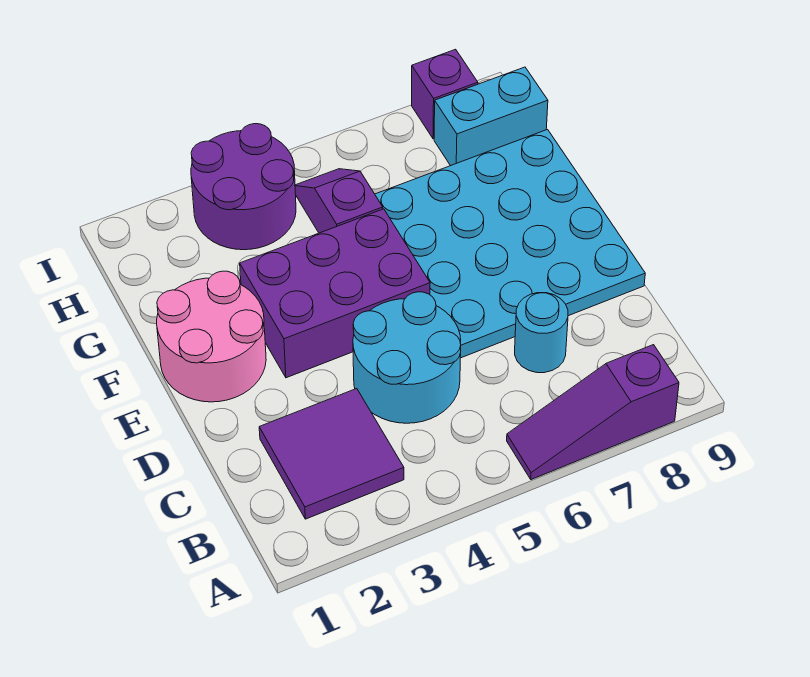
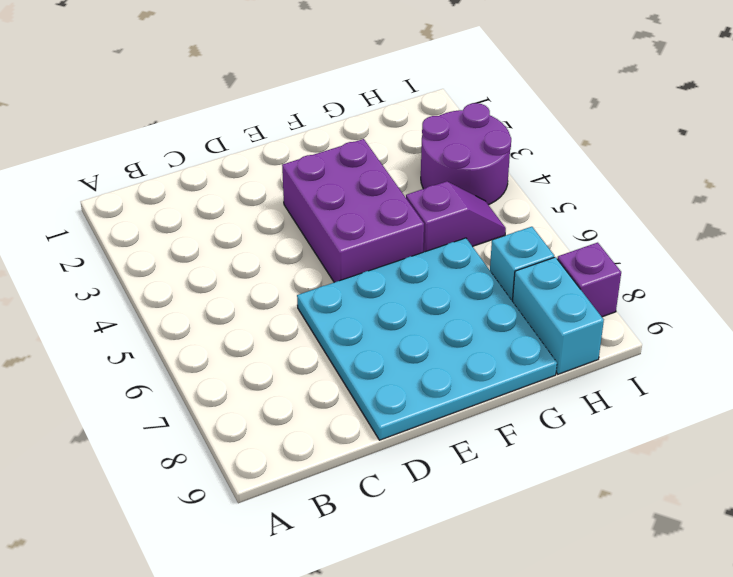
cyan brick H7 level 1 -> none
none -> purple slope A6:A8 level 1 top 8
none -> purple tile B2:C3 level 1

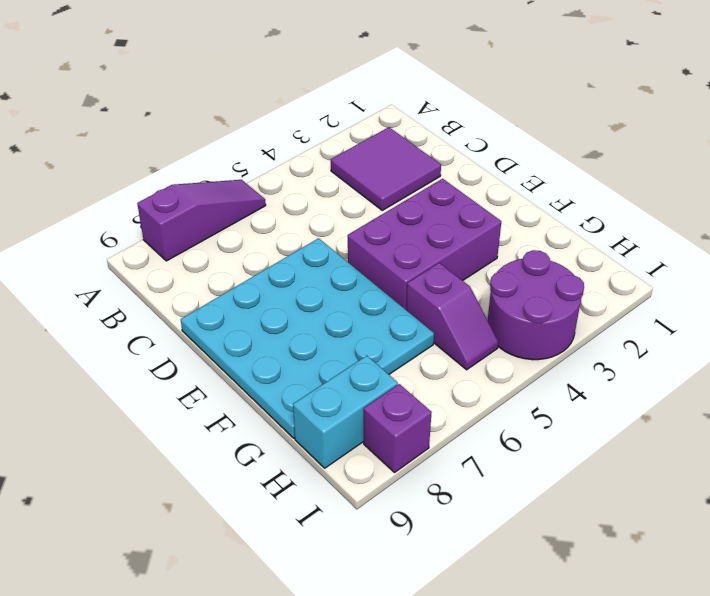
none -> cyan round brick C4:D5 level 1
none -> cyan round brick C7 level 1

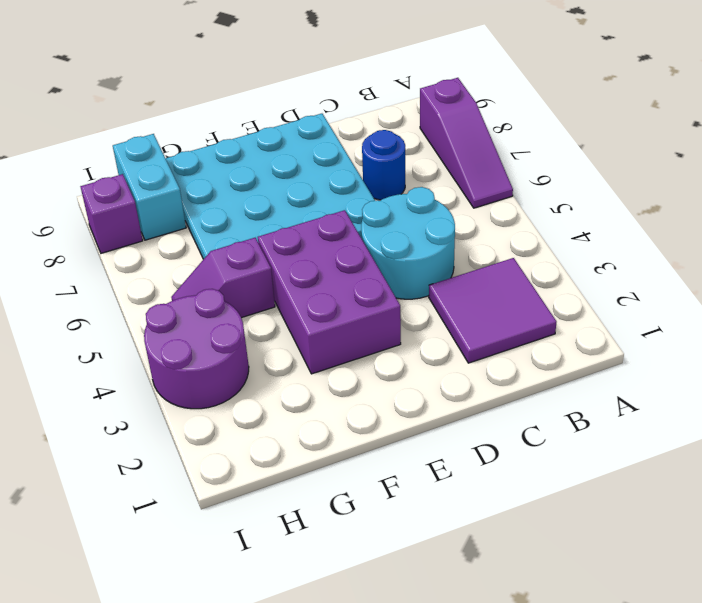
blue round brick C7 level 1 -> cyan round brick C7 level 1
none -> pink round brick E1:F2 level 1

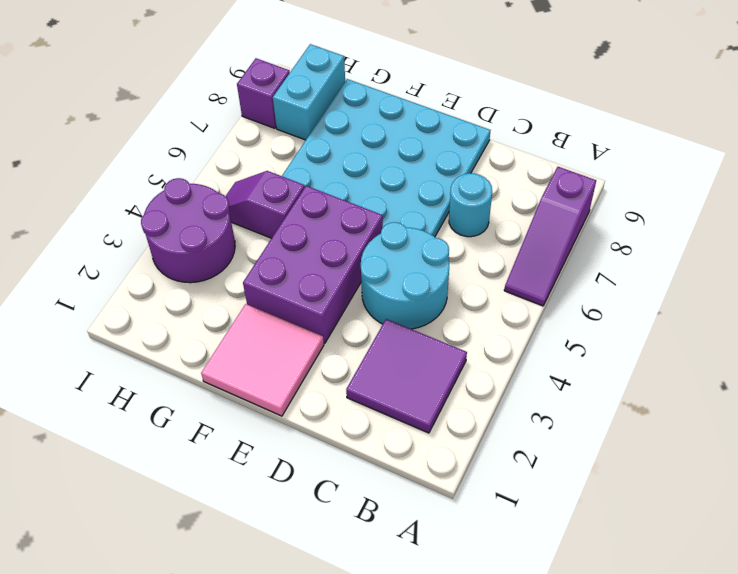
pink tile E1:F2 level 1 -> pink round brick E1:F2 level 1

